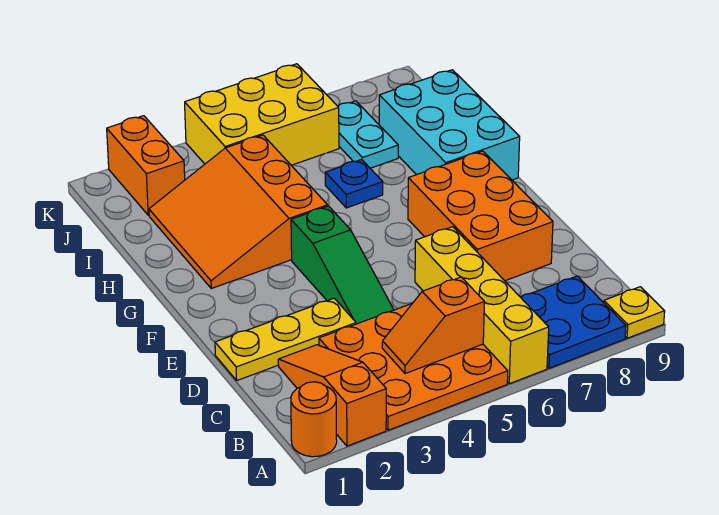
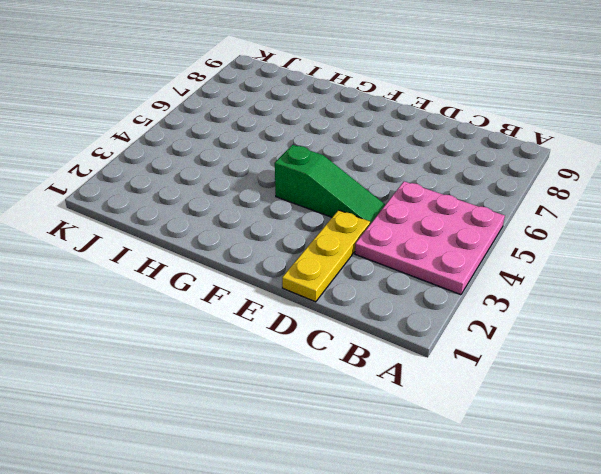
pink plate A3:C5 level 1 -> orange plate A3:C5 level 1
none -> orange round brick A1 level 1
none -> orange slope A2:C2 level 1 top A
none -> yellow brick A6:D6 level 1

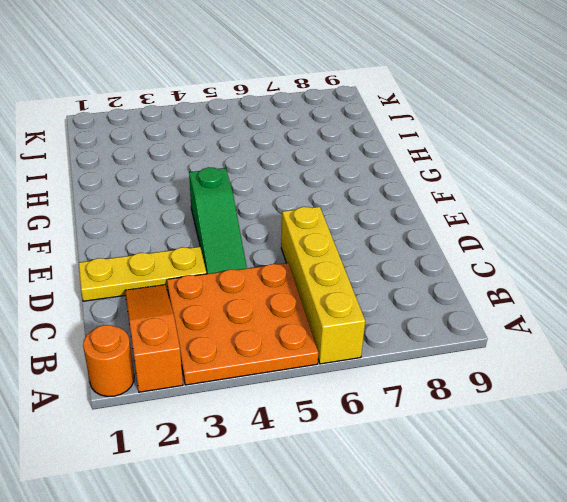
none -> blue plate A7:B8 level 1
none -> yellow plate A9 level 1
none -> orange brick D7:F8 level 1

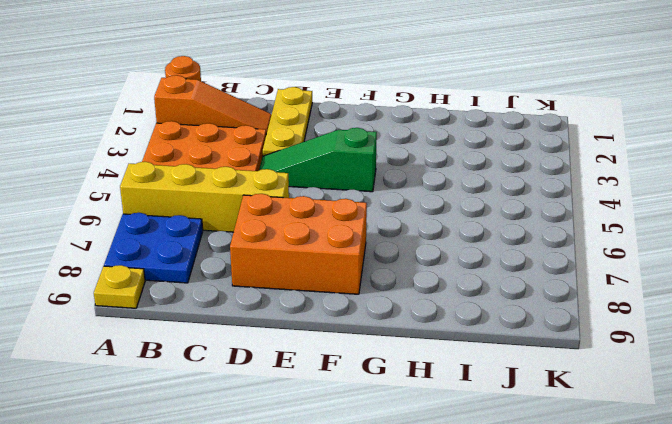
none -> orange slope G2:I4 level 1 top 4
none -> cyan brick G8:I9 level 1
none -> blue plate H6 level 1

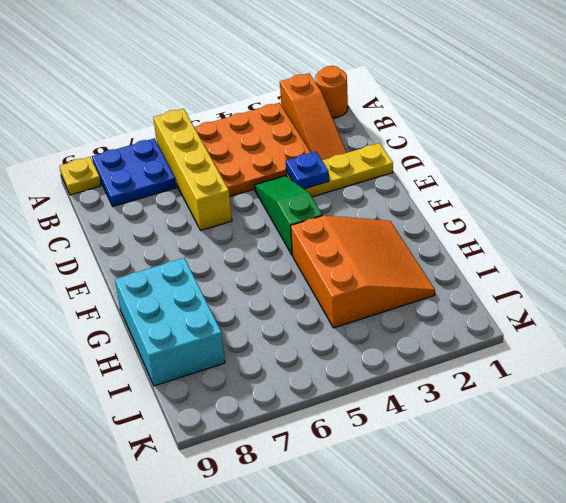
blue plate D3 level 2 -> blue plate H6 level 1
none -> orange brick D7:F8 level 1
none -> cyan plate I7:J7 level 1
none -> orange brick J2:K2 level 1

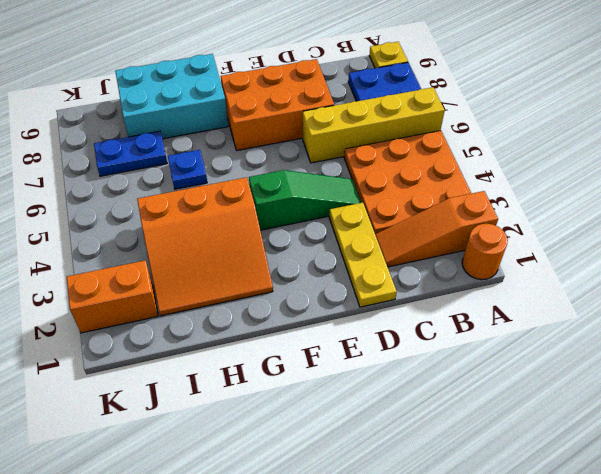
blue plate I7:J7 level 1 -> cyan plate I7:J7 level 1
none -> yellow brick J4:K6 level 1
none -> orange slope B4:B5 level 2 top 5

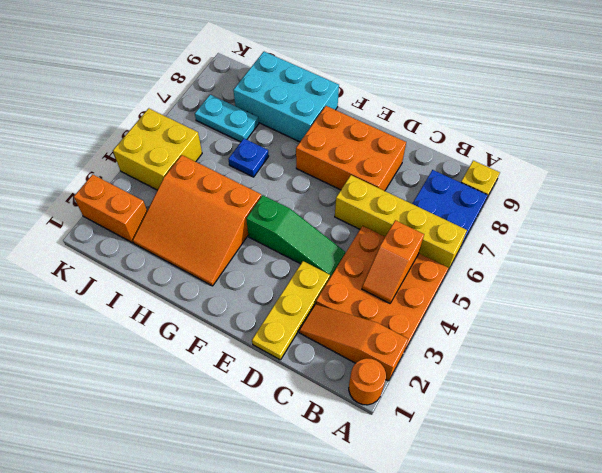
yellow brick J4:K5 level 1 -> yellow brick J4:K6 level 1

